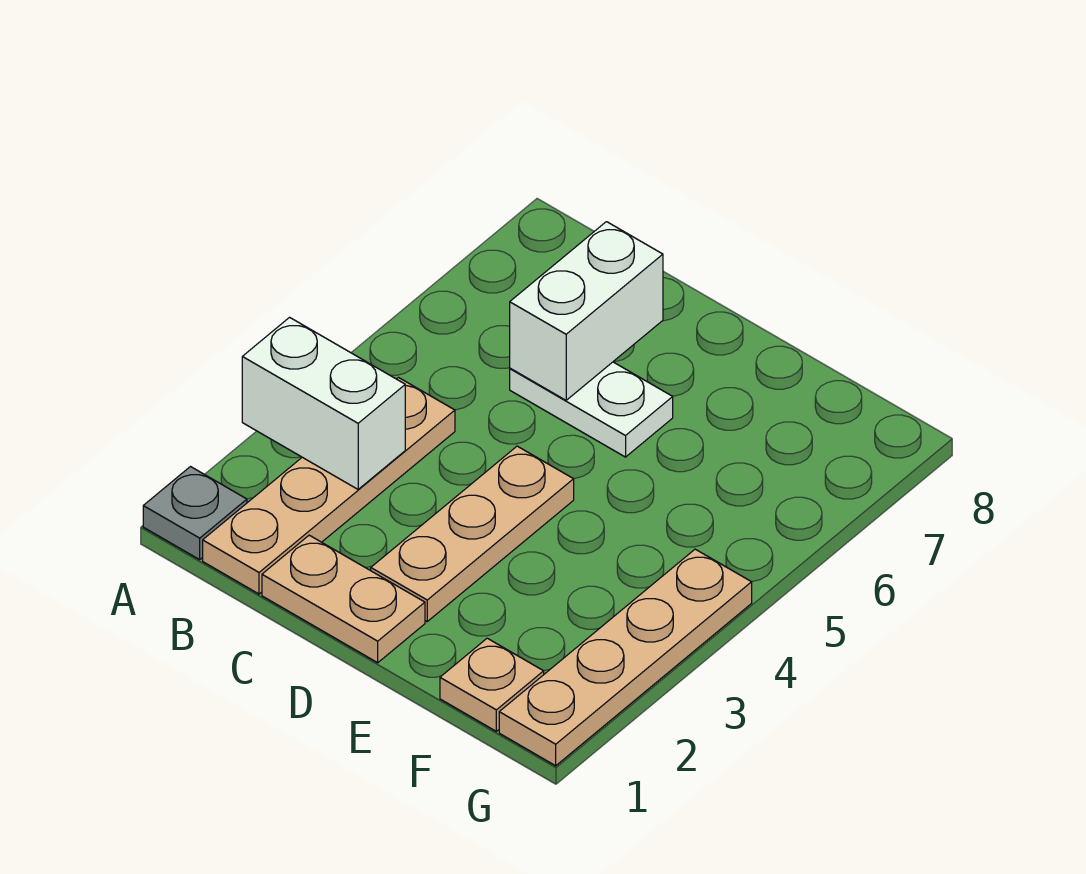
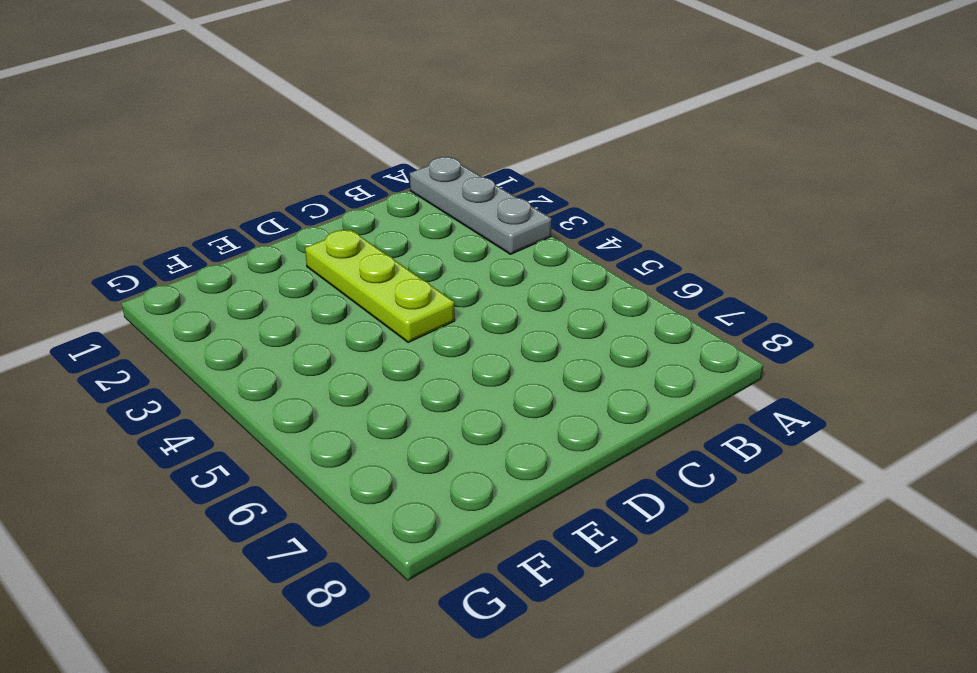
grey plate A1:A3 level 1 -> grey plate A1 level 1
lime plate D2:D4 level 1 -> tan plate D2:D4 level 1
none -> tan plate B1:B4 level 1
none -> tan plate C1:D1 level 1

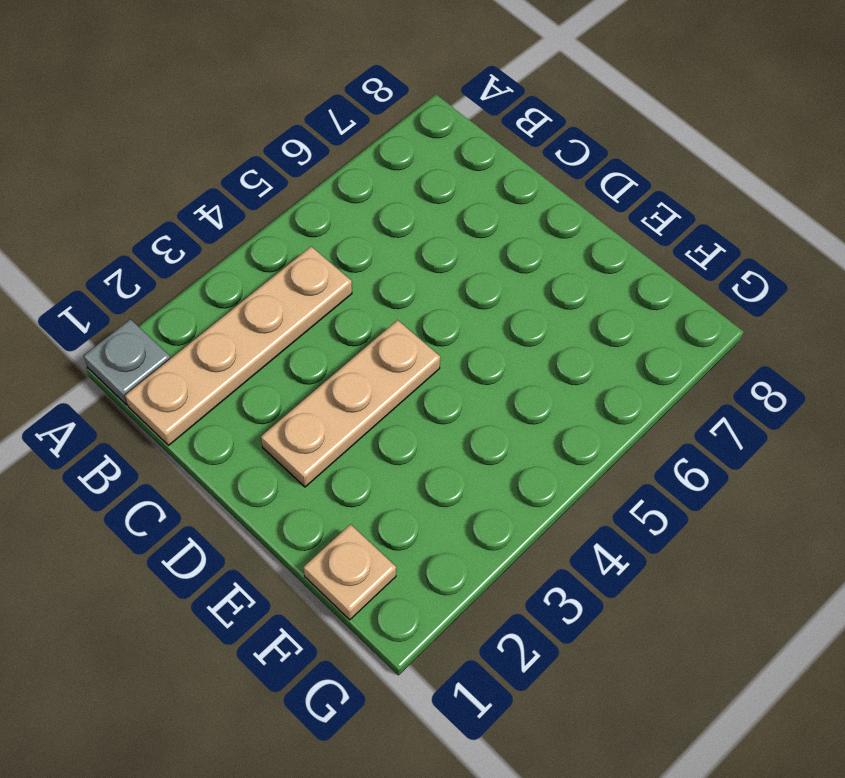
none -> tan plate C1:D1 level 1
none -> white plate C6:D6 level 1

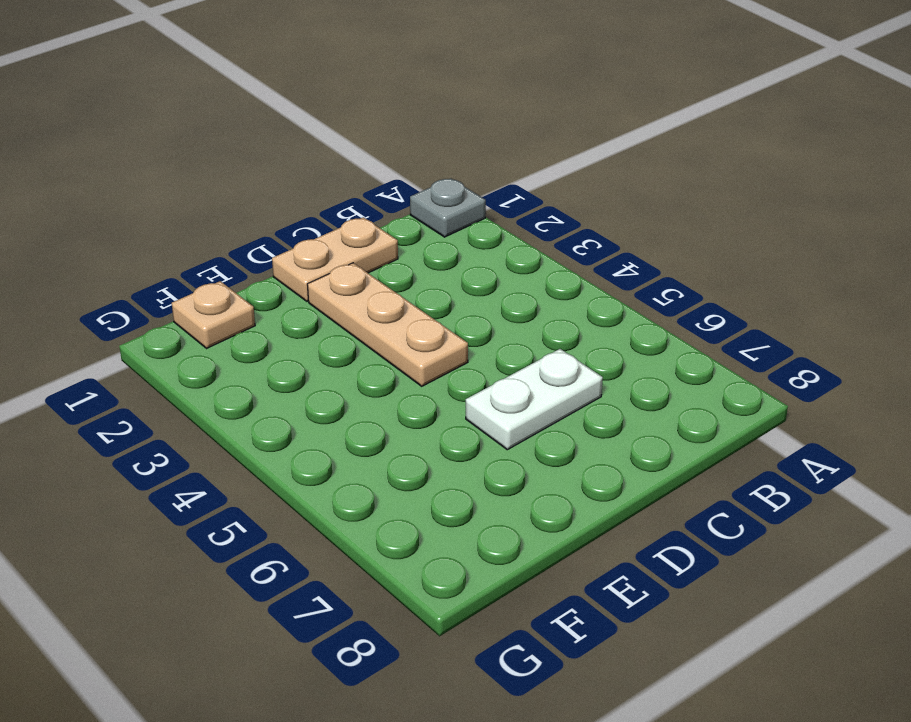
none -> tan plate B1:B4 level 1
none -> tan plate G1:G4 level 1

